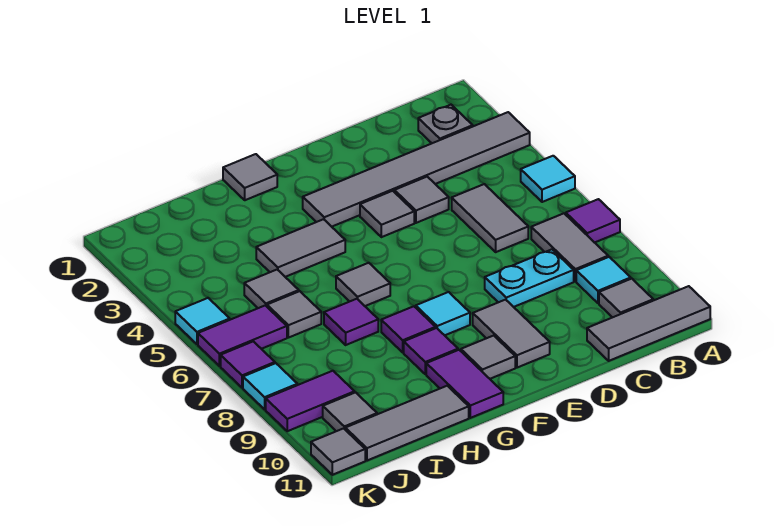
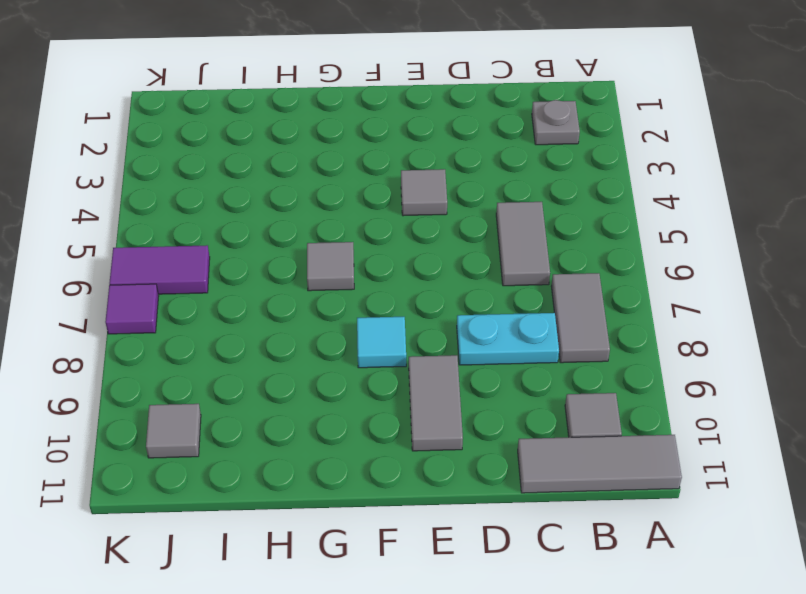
none -> grey tile A3:F3 level 1
none -> cyan tile A5 level 1
none -> purple tile A7 level 1
none -> cyan tile B9 level 1

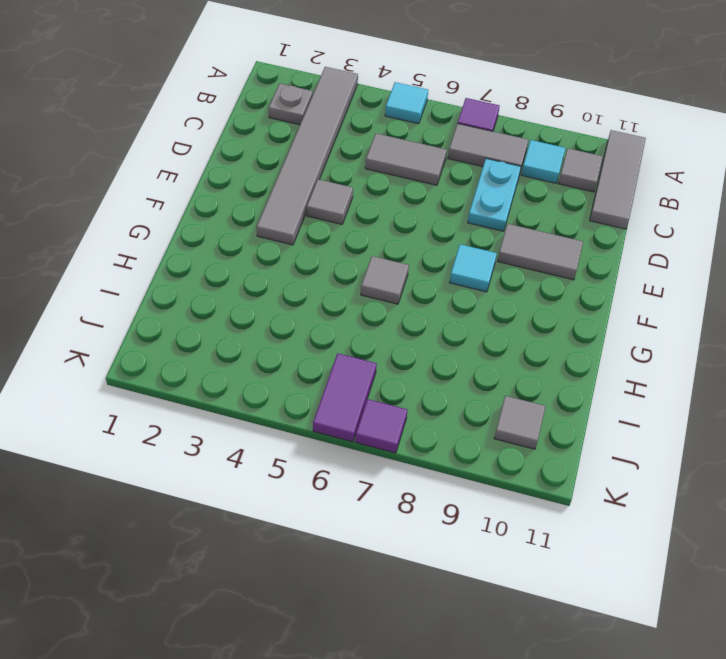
none -> grey tile D4 level 1
none -> grey tile F10 level 1
none -> grey tile G1 level 1
none -> grey tile G4:H4 level 1

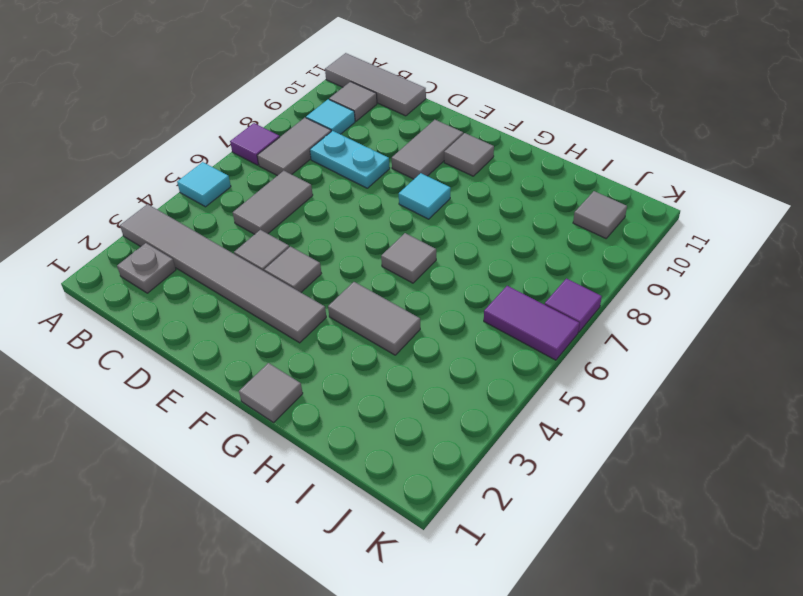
none -> purple tile G8 level 1
none -> purple tile G9 level 1
none -> purple tile G10:G11 level 1
none -> purple tile H7 level 1

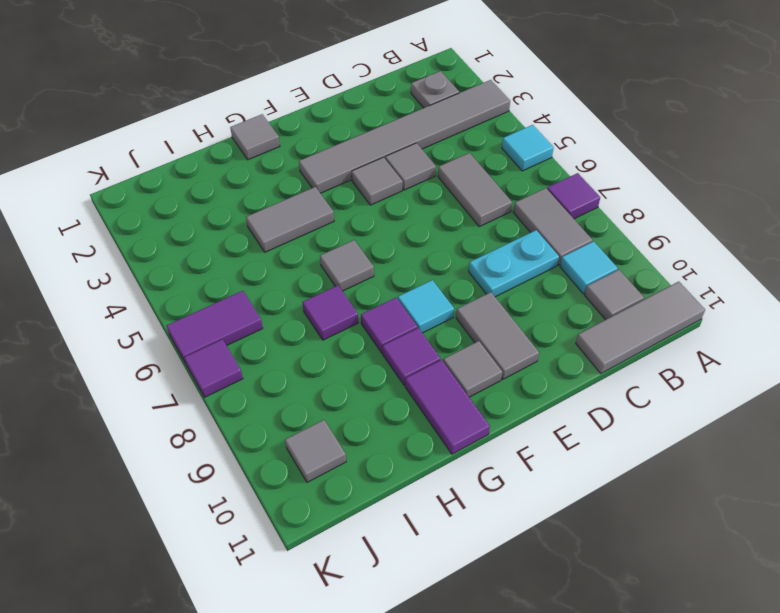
none -> grey tile H11:J11 level 1
none -> grey tile I5 level 1
none -> grey tile I6 level 1
none -> purple tile J9:K9 level 1

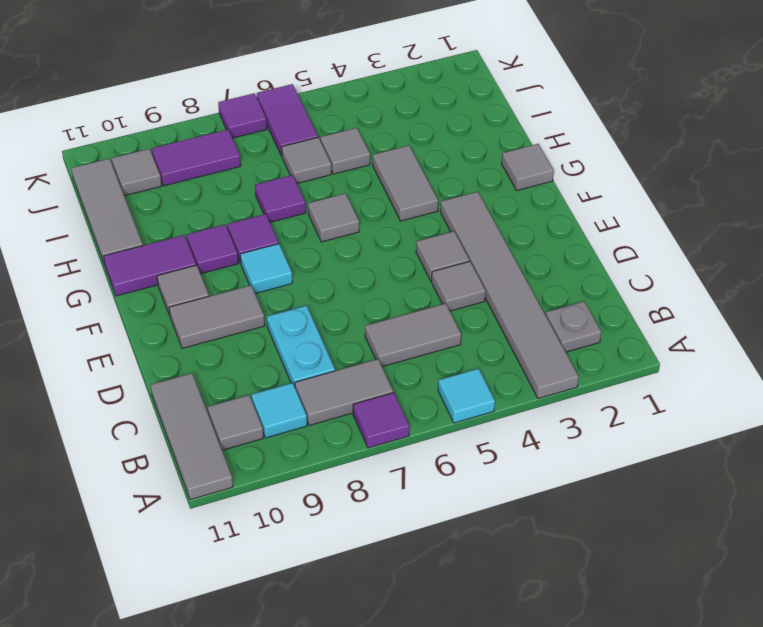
purple tile J8:J9 level 1 -> purple tile J9:K9 level 1
none -> cyan tile K5 level 1
none -> cyan tile K8 level 1
none -> grey tile K11 level 1

